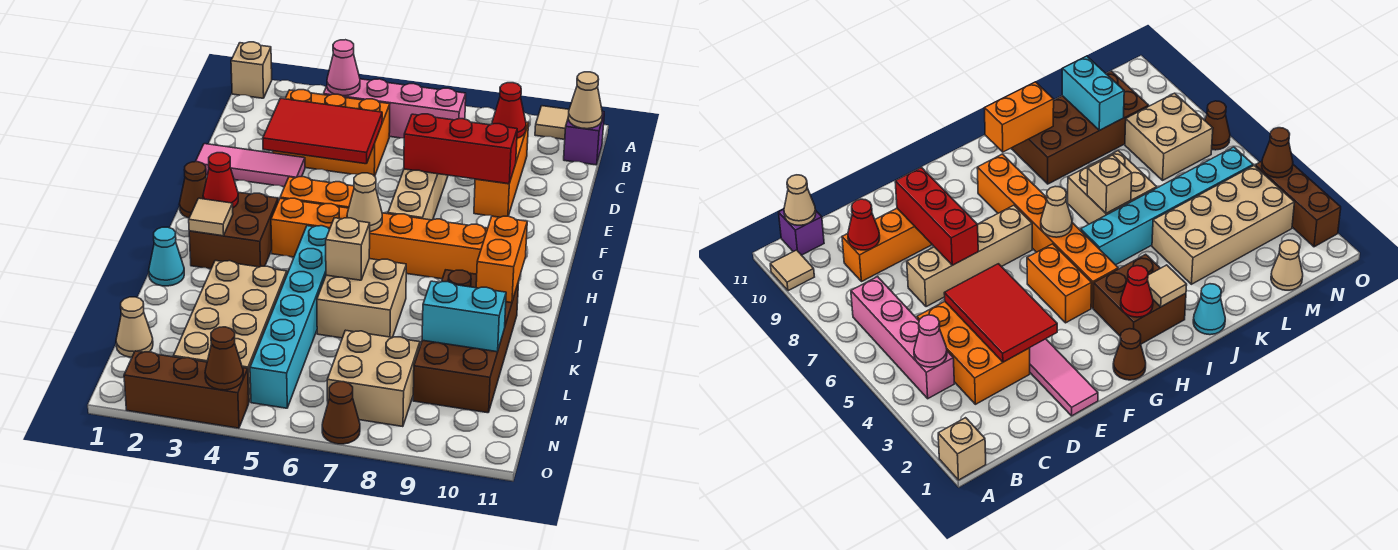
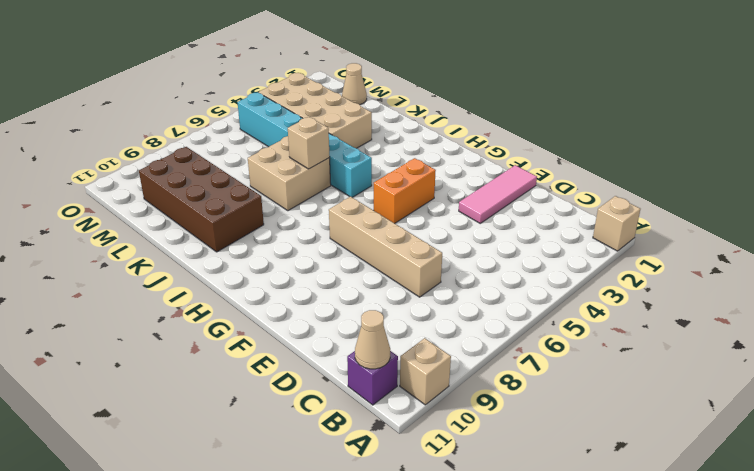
tan brick A10 level 1 -> tan tile A10 level 1
none -> pink brick B4:B7 level 1
none -> orange brick C3:D5 level 1
none -> orange brick C9:E9 level 1
none -> brown cone G1 level 1

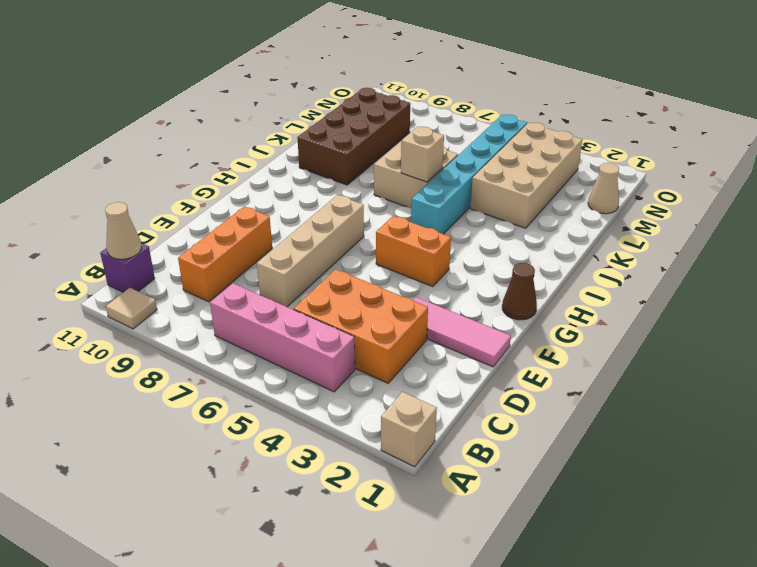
none -> brown brick H2:I3 level 1
none -> orange brick H4:H9 level 1
none -> cyan cone J1 level 1
none -> tan brick M7:N8 level 1

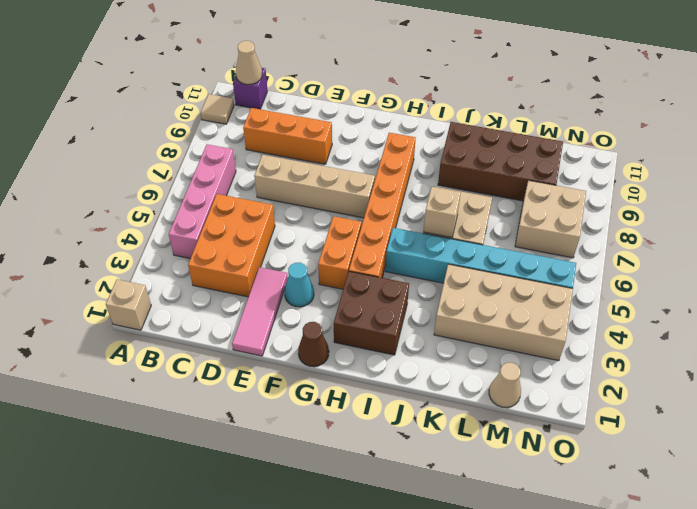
cyan cone F3 level 1 -> cyan cone J1 level 1
none -> brown brick O2:O4 level 1
none -> brown cone O7 level 1
none -> pink cone B4 level 2
none -> red cone C9 level 2

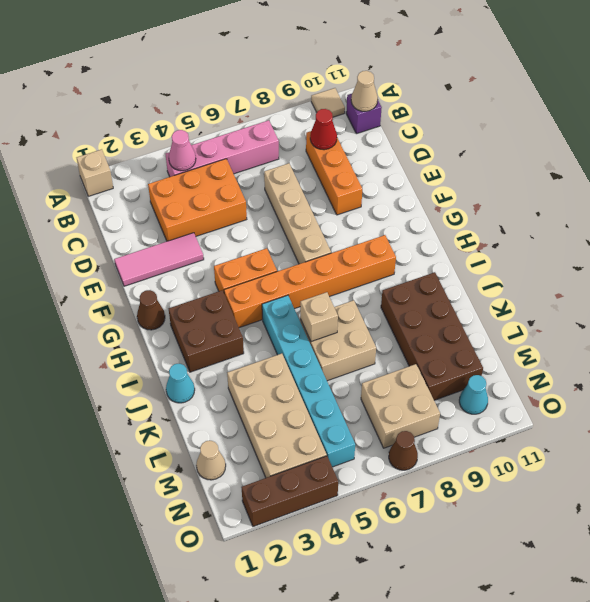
cyan cone N10 level 1 -> none
none -> red tile D3:E5 level 2
none -> red brick E7:E9 level 2
none -> red cone H2 level 2
none -> tan cone H6 level 2

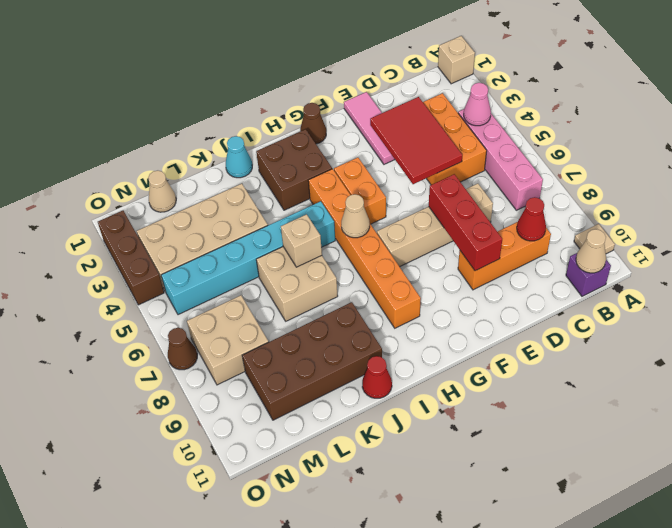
red cone J11 level 1 -> red cone H2 level 2
none -> tan tile I2 level 2
none -> orange brick I10:J10 level 2
none -> cyan brick L9:L10 level 2
none -> brown cone O4 level 2

